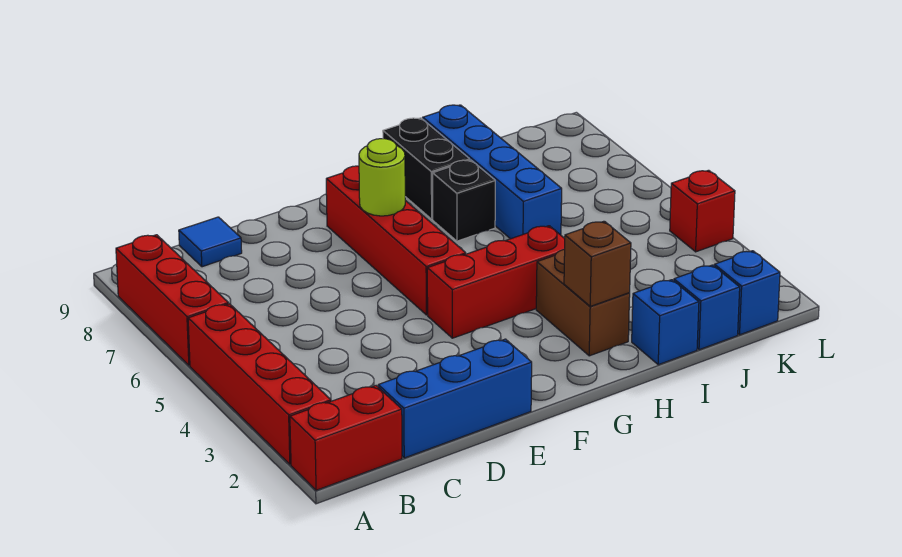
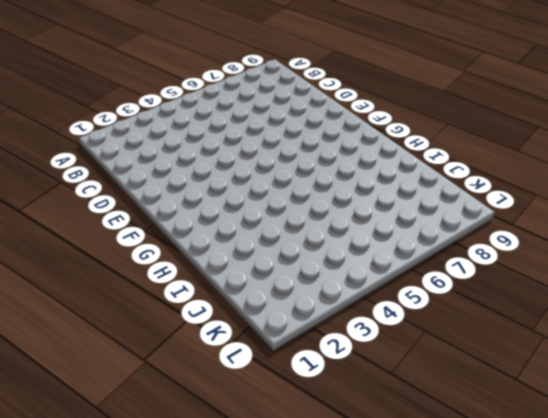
none -> red brick A1:B1 level 1
none -> red brick A2:A5 level 1
none -> red brick A6:A8 level 1

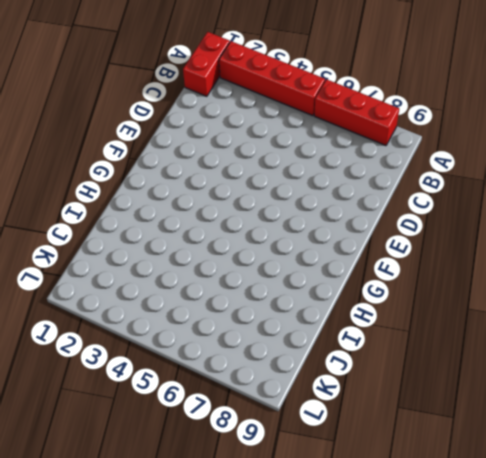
none -> blue brick C1:E1 level 1
none -> blue tile C9 level 1
none -> red brick F4:H4 level 1

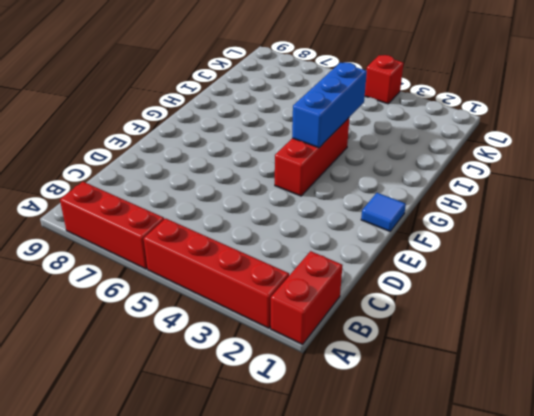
blue tile F1 level 1 -> blue tile C9 level 1
blue brick G4:I4 level 2 -> blue brick C1:E1 level 1
none -> red brick F5:F8 level 1
none -> brown brick H2:H3 level 1
none -> black brick H7 level 1

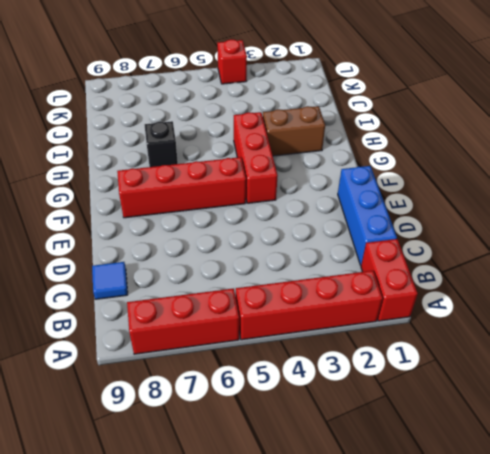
none -> black brick H8:H9 level 1
none -> blue brick I1 level 1
none -> blue brick I6:I9 level 1

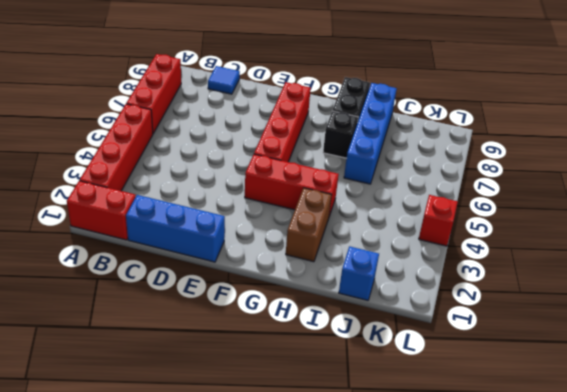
none -> blue brick I1 level 1
none -> blue brick K1 level 1
none -> lime round brick F7 level 2

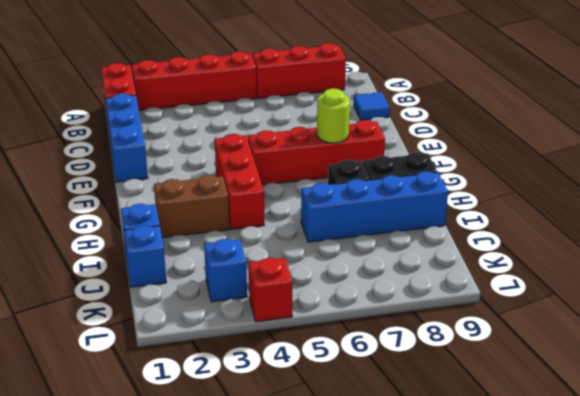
blue brick K3 level 1 -> blue brick K1 level 1
none -> brown brick H2 level 2

